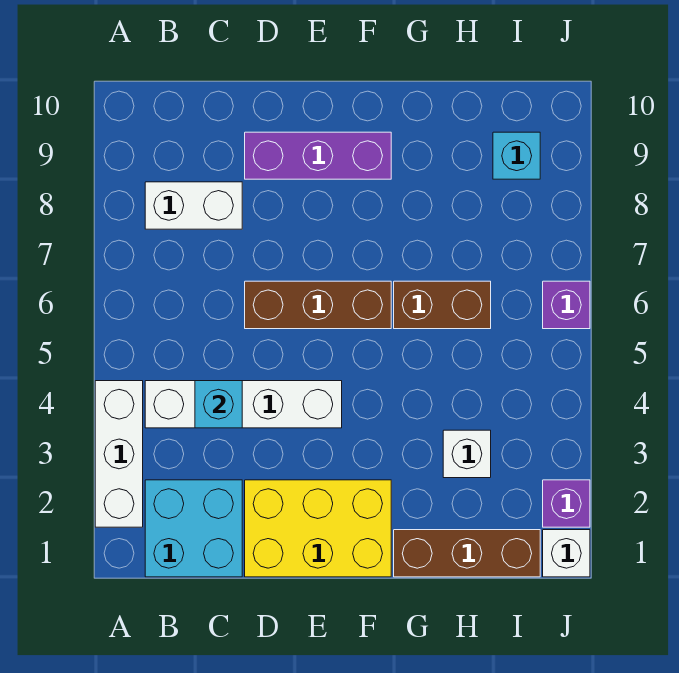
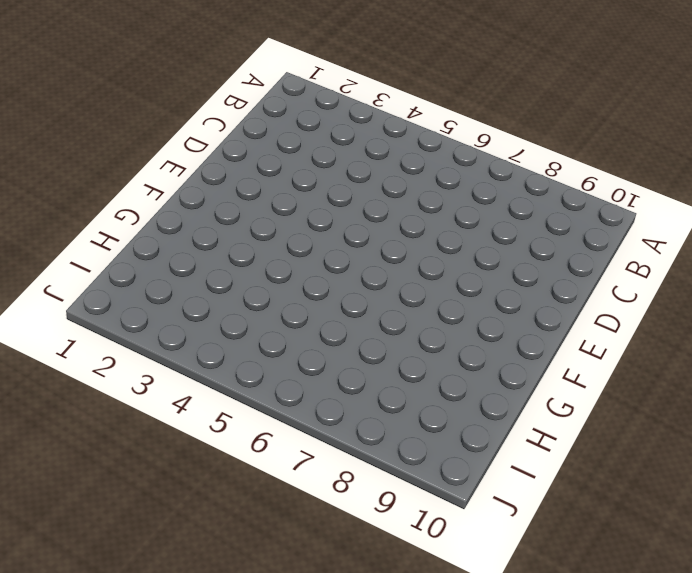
none -> white brick A2:A4 level 1
none -> cyan brick B1:C2 level 1
none -> white brick B4:E4 level 1

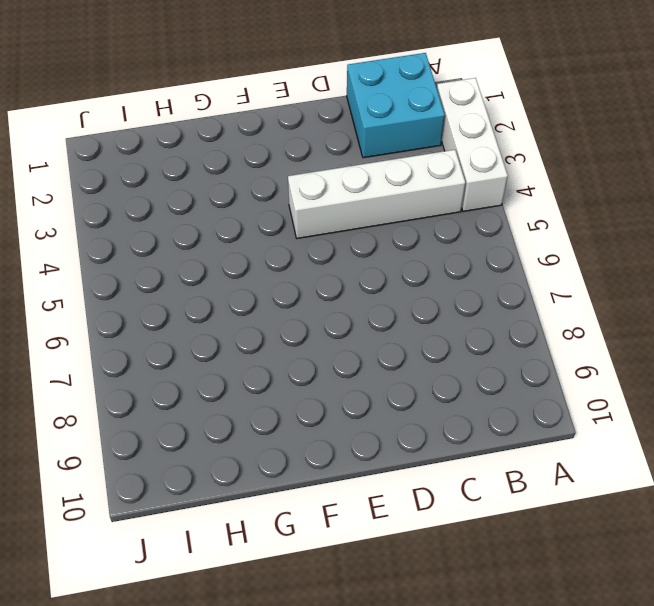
none -> white brick B8:C8 level 1
none -> yellow brick D1:F2 level 1
none -> brown brick D6:F6 level 1

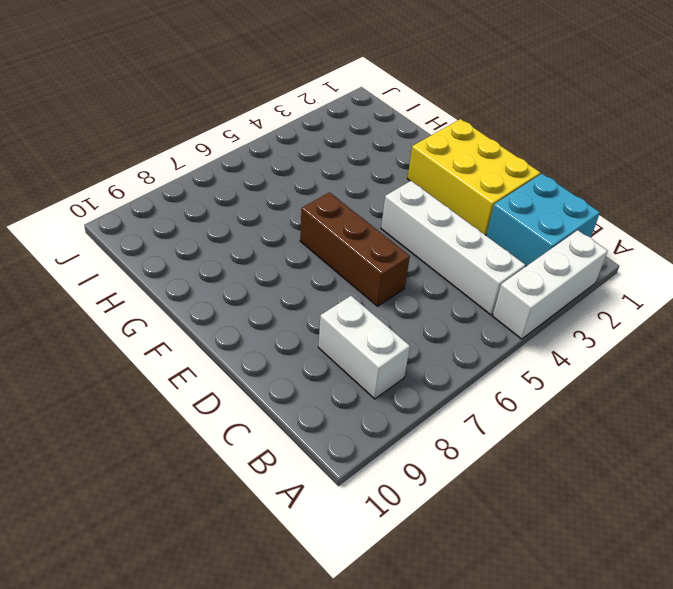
none -> purple brick D9:F9 level 1
none -> brown brick G1:I1 level 1
none -> brown brick G6:H6 level 1

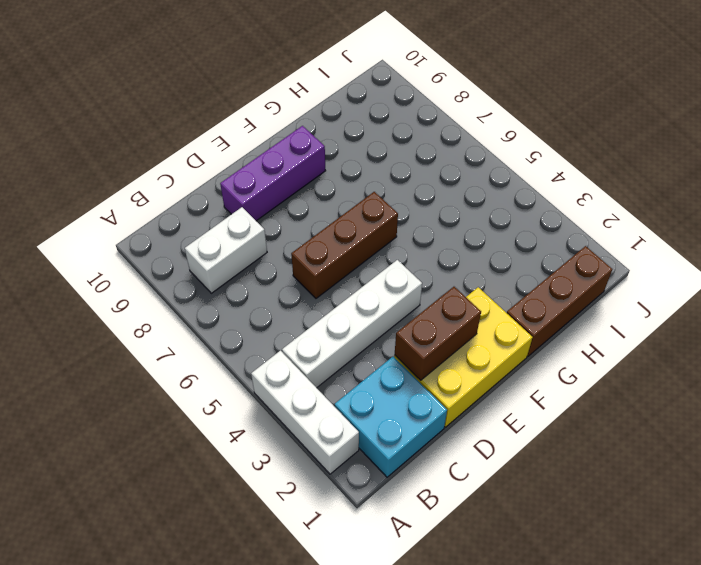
brown brick D2:E2 level 2 -> brown brick G6:H6 level 1
none -> white brick H3 level 1
none -> cyan brick I9 level 1
none -> white brick J1 level 1

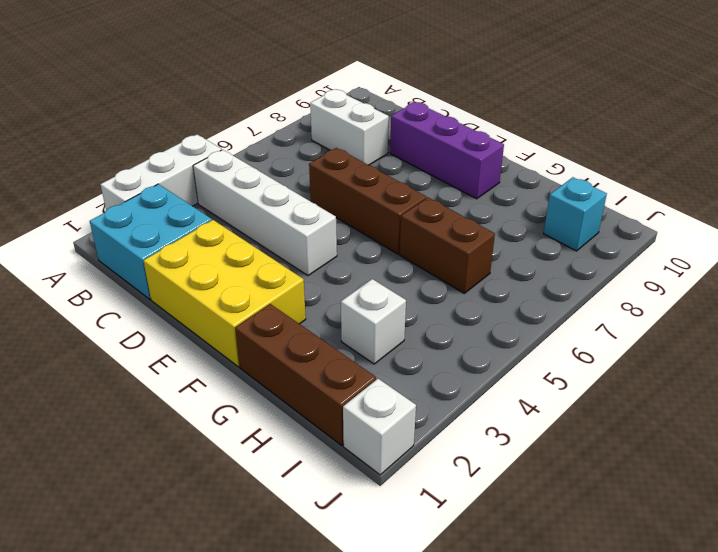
none -> purple brick J2 level 1
none -> purple brick J6 level 1
none -> cyan brick C4 level 2

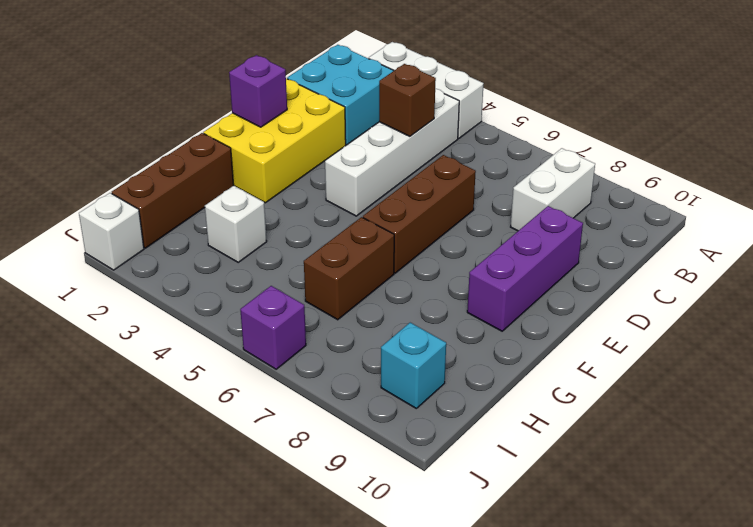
brown brick C4 level 2 -> cyan brick C4 level 2
purple brick E1 level 2 -> purple brick J2 level 1

